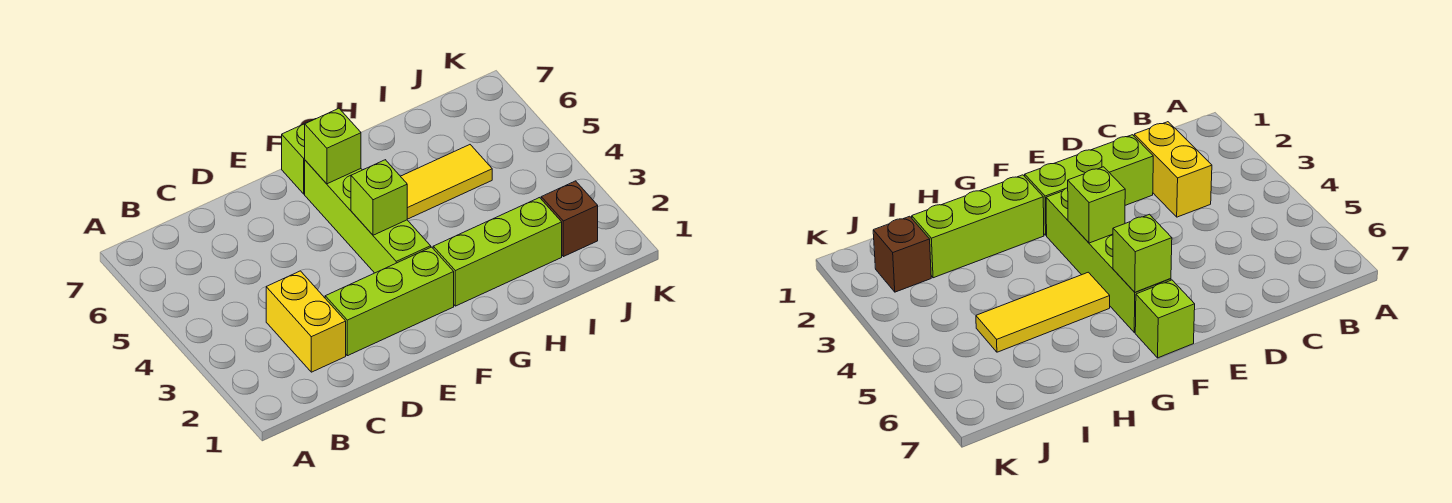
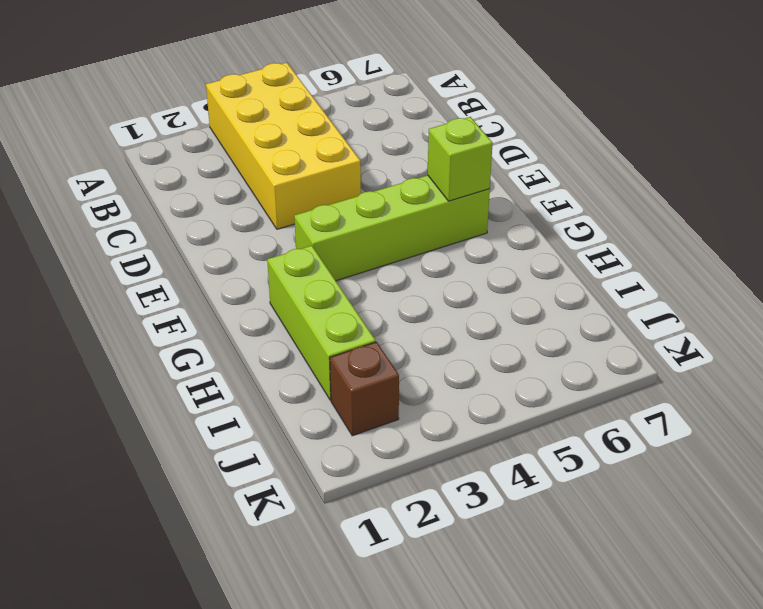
yellow brick A3:D4 level 1 -> yellow brick C2:C3 level 1
none -> lime brick D2:F2 level 1
none -> lime brick F7 level 1

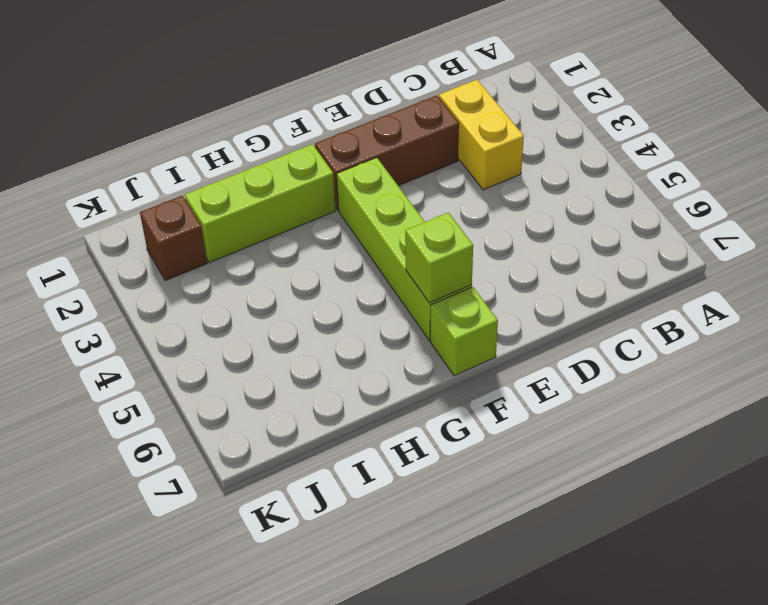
brown brick D2:F2 level 1 -> lime brick D2:F2 level 1
none -> yellow tile G5:I5 level 1
none -> lime brick F4 level 2

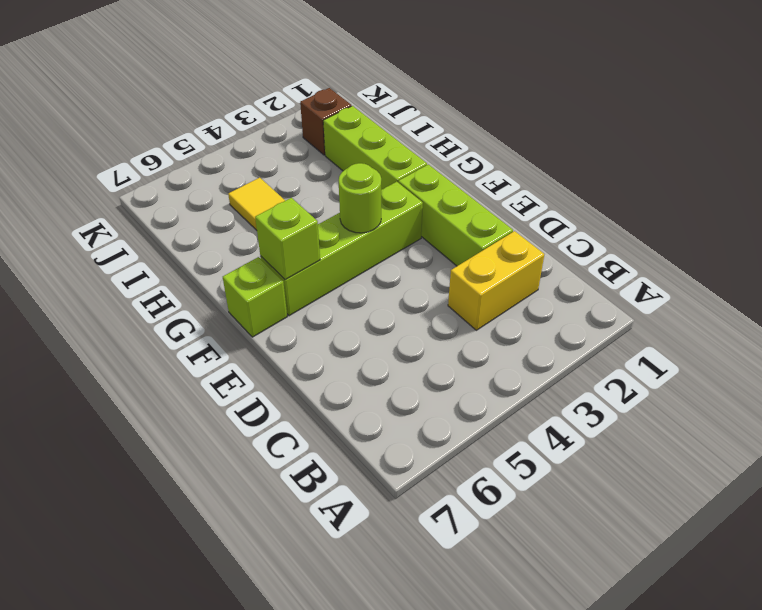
lime round brick F4 level 2 -> lime brick F4 level 2

